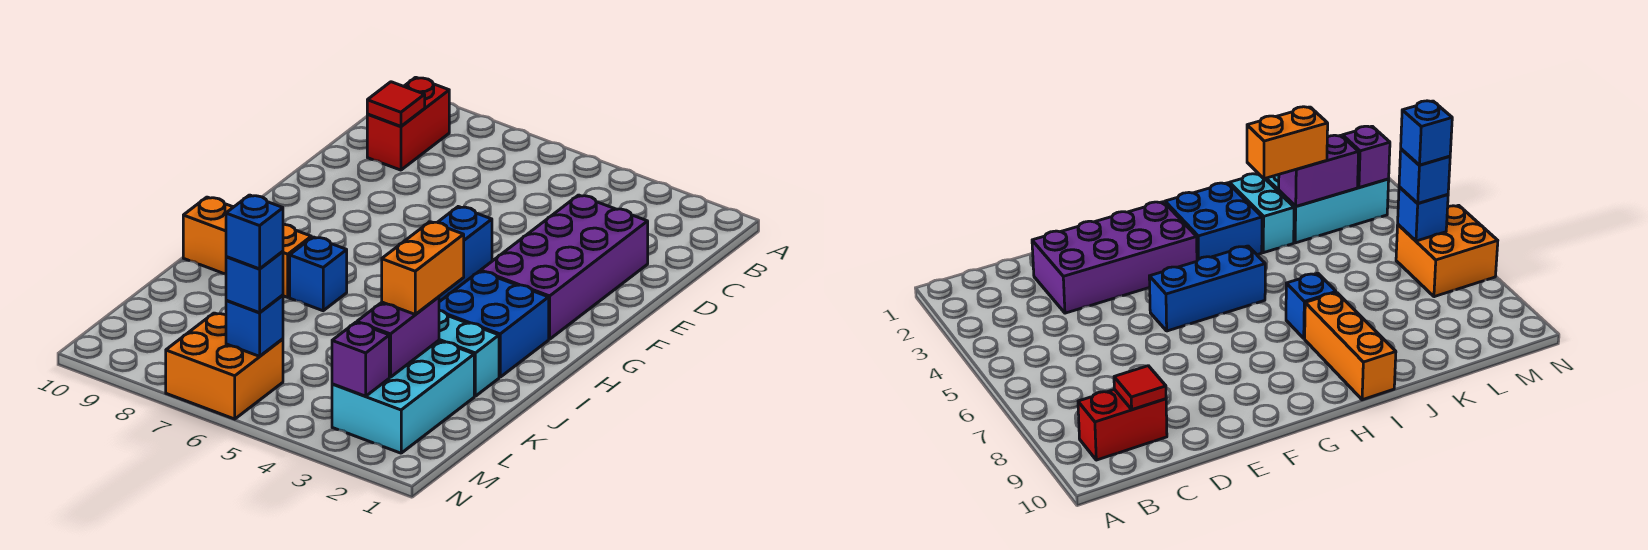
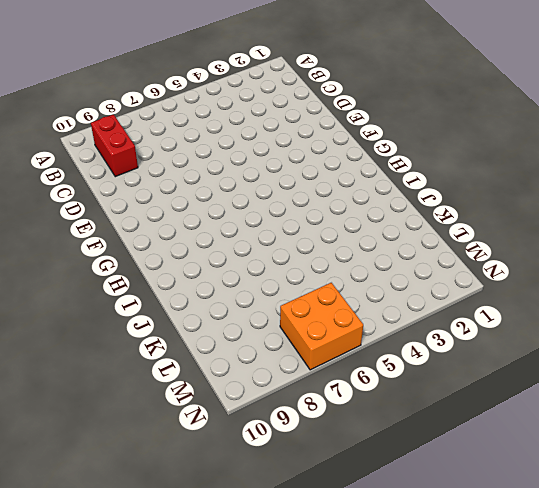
none -> purple brick D2:G3 level 1
none -> blue brick F5:H5 level 1
none -> blue brick H2:I3 level 1

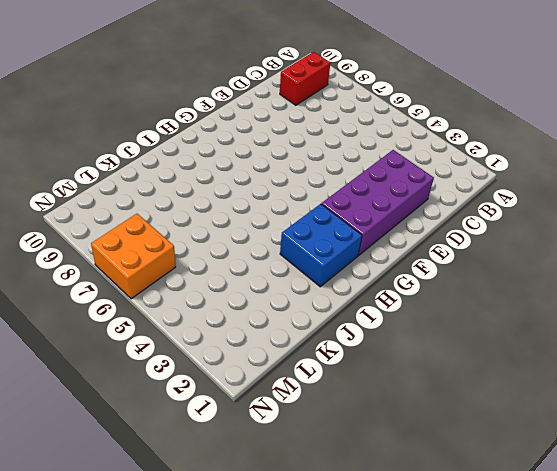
none -> blue brick F5:H5 level 1
none -> blue brick I7 level 1
none -> orange brick I8:I10 level 1

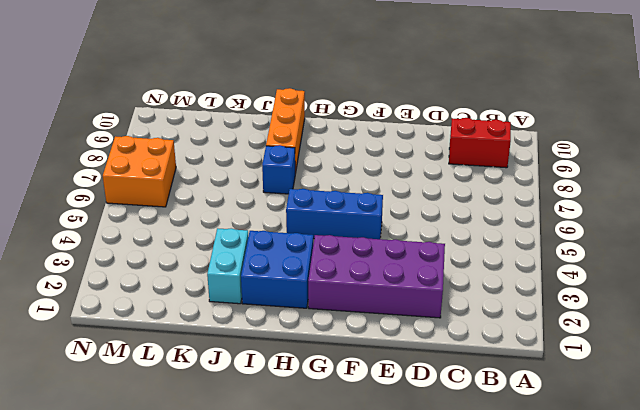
none -> cyan brick K2:M3 level 1
none -> red tile C9 level 2
none -> purple brick K3:L3 level 2

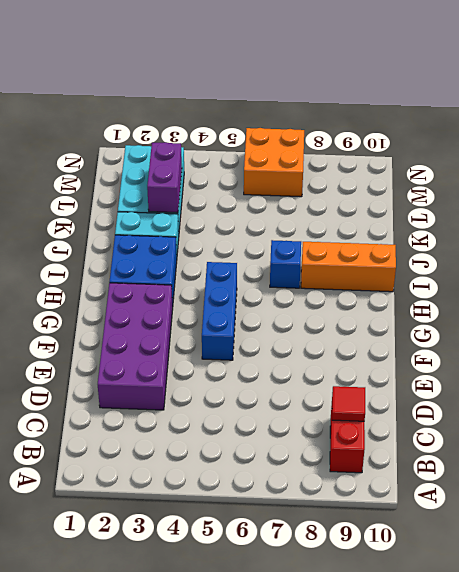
none -> purple brick M3 level 2
none -> blue brick M6 level 2
none -> orange brick J3:K3 level 3

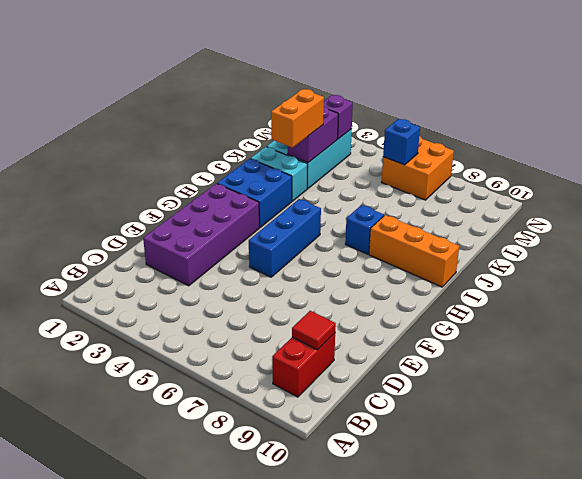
none -> blue brick M6 level 3
none -> blue brick M6 level 4

